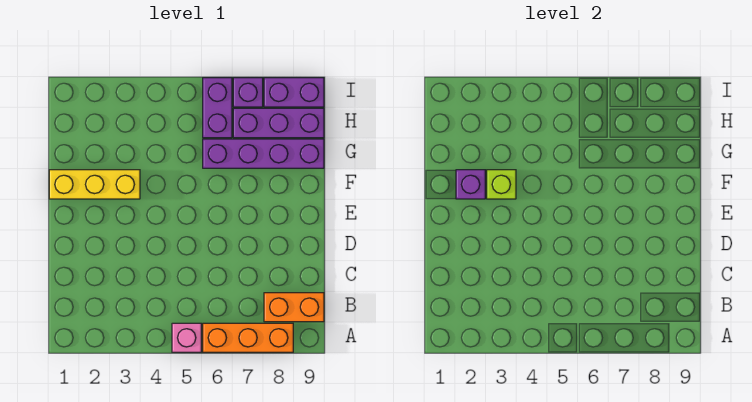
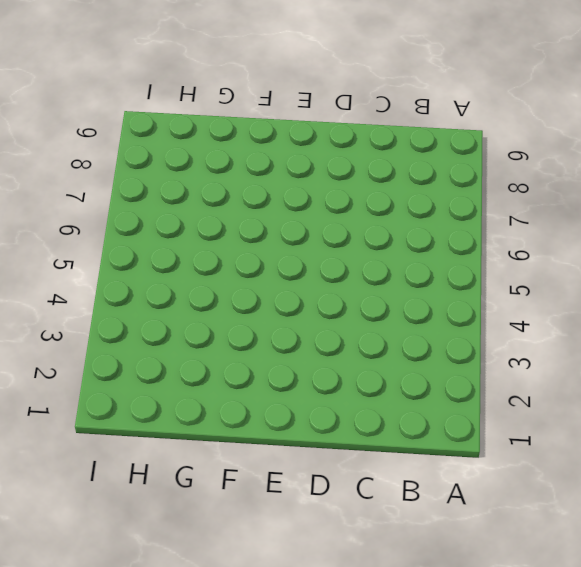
none -> pink brick A5 level 1
none -> orange brick A6:A8 level 1

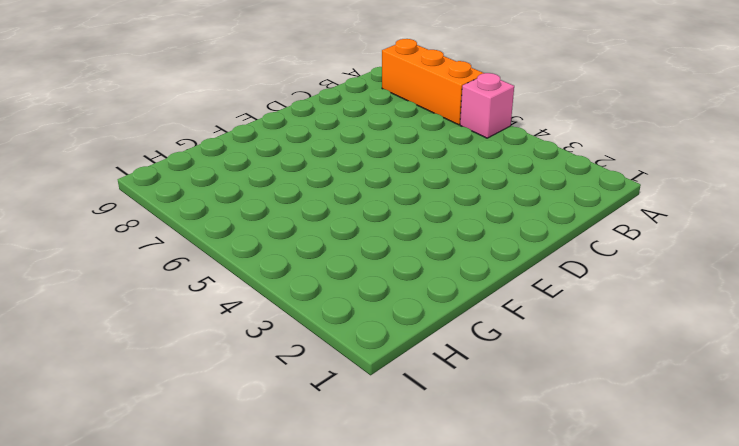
none -> orange brick B8:B9 level 1
none -> yellow brick F1:F3 level 1

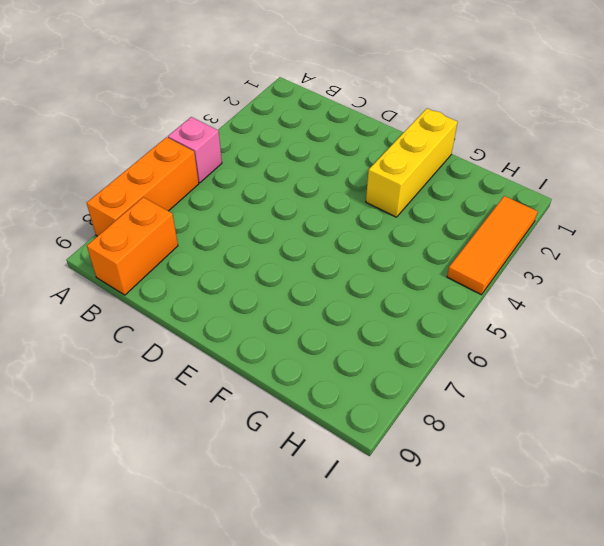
orange tile I2:I4 level 1 -> none
none -> purple brick G6:G9 level 1
none -> purple brick H6:I6 level 1

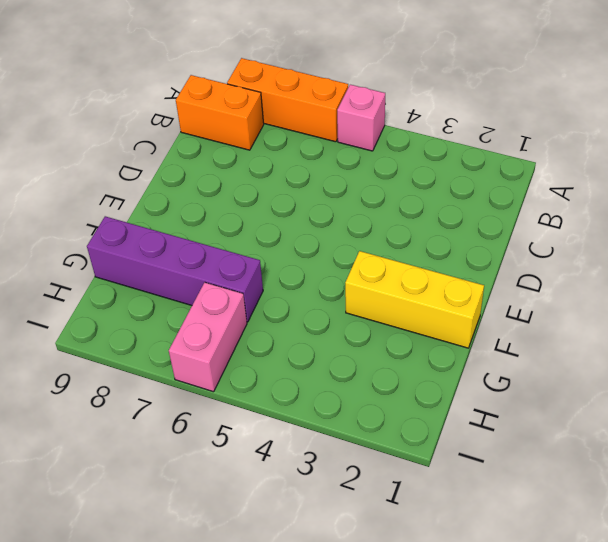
pink brick H6:I6 level 1 -> purple brick H6:I6 level 1
none -> purple brick H7:H9 level 1
none -> purple brick I7 level 1

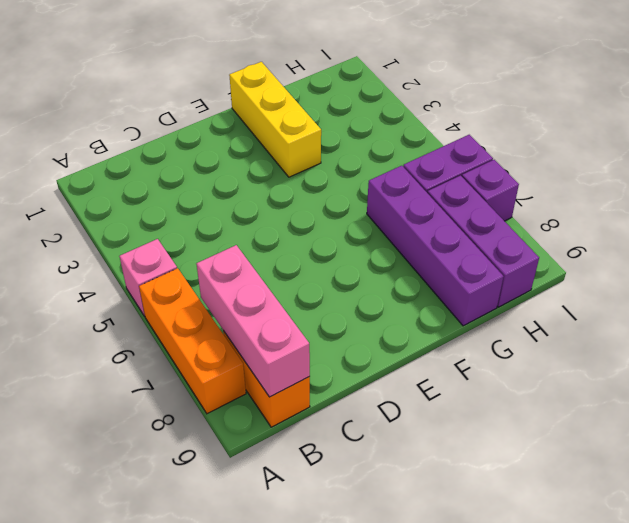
pink brick B7:B9 level 2 -> none
none -> purple brick I8:I9 level 1
none -> purple brick F2 level 2

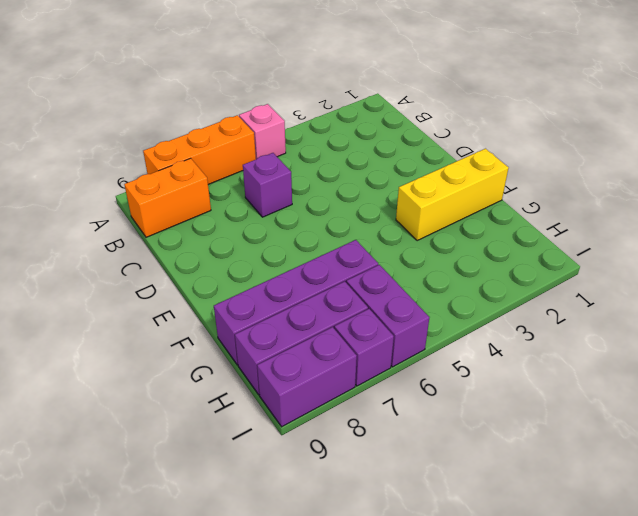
purple brick C6 level 1 -> purple brick F2 level 2
none -> lime brick F3 level 2

